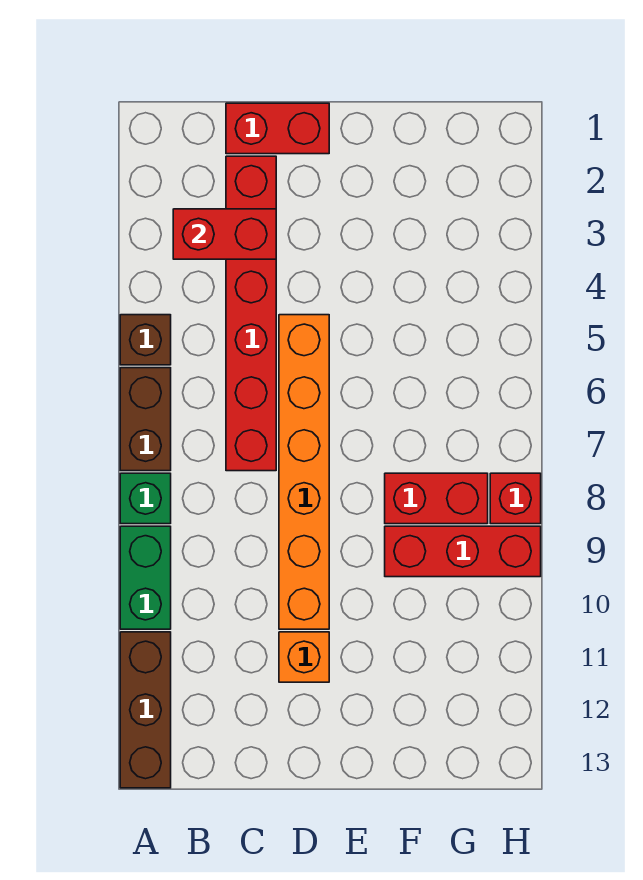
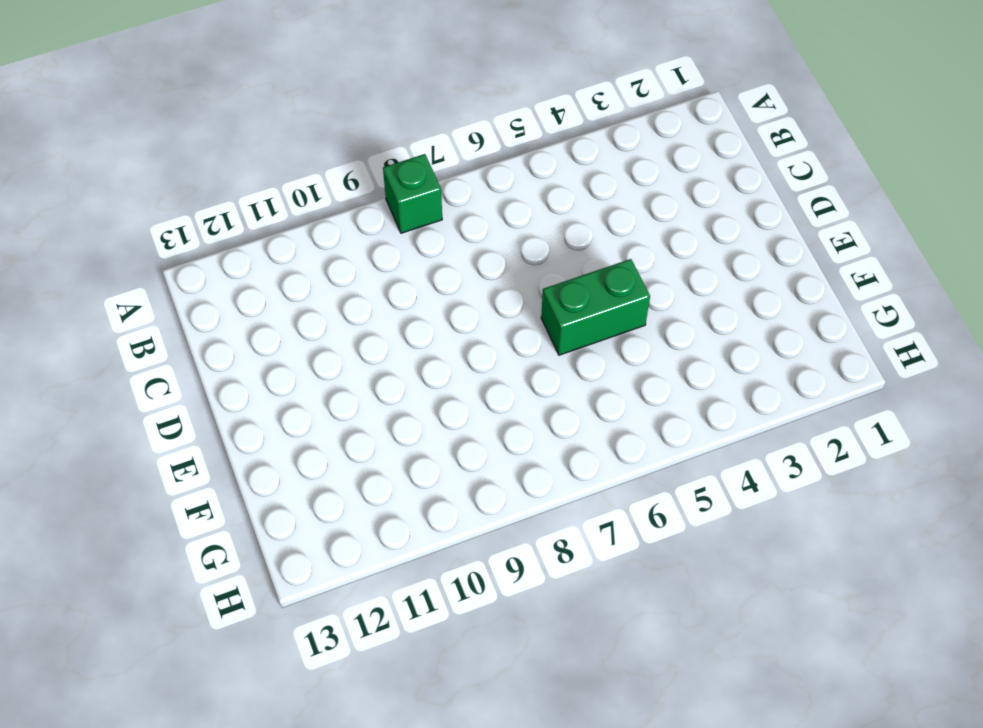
green brick E5:E6 level 1 -> green brick A9:A10 level 1
none -> brown brick A5 level 1
none -> brown brick A6:A7 level 1
none -> brown brick A11:A13 level 1

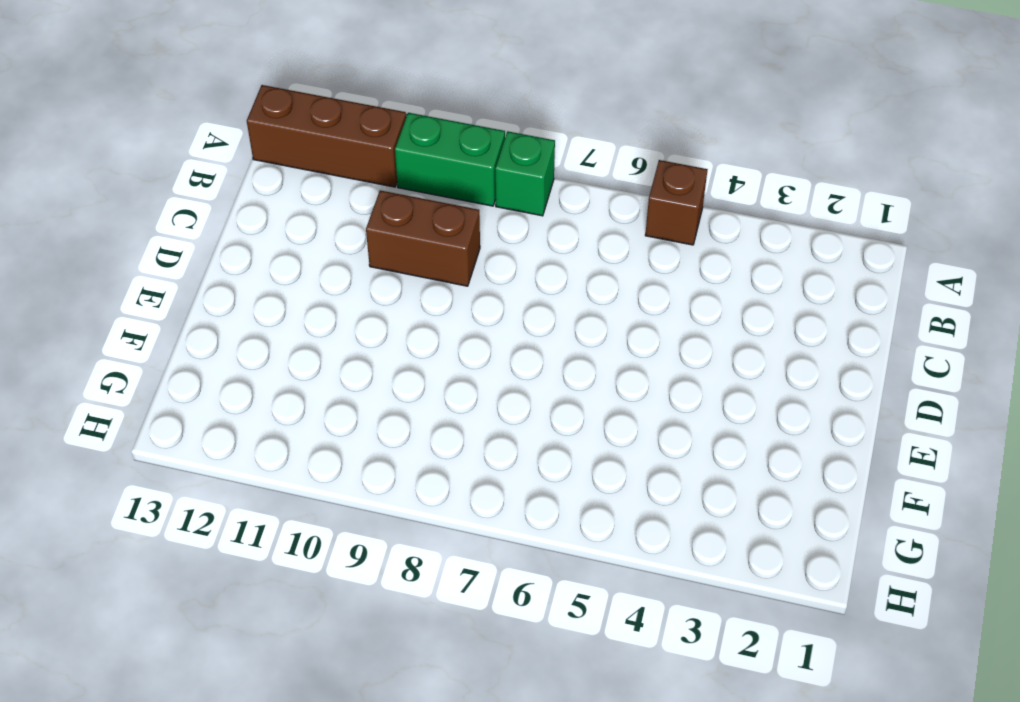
brown brick C9:C10 level 1 -> brown brick A6:A7 level 1
none -> red brick C1:D1 level 1
none -> red brick C2:C7 level 1
none -> orange brick D5:D10 level 1

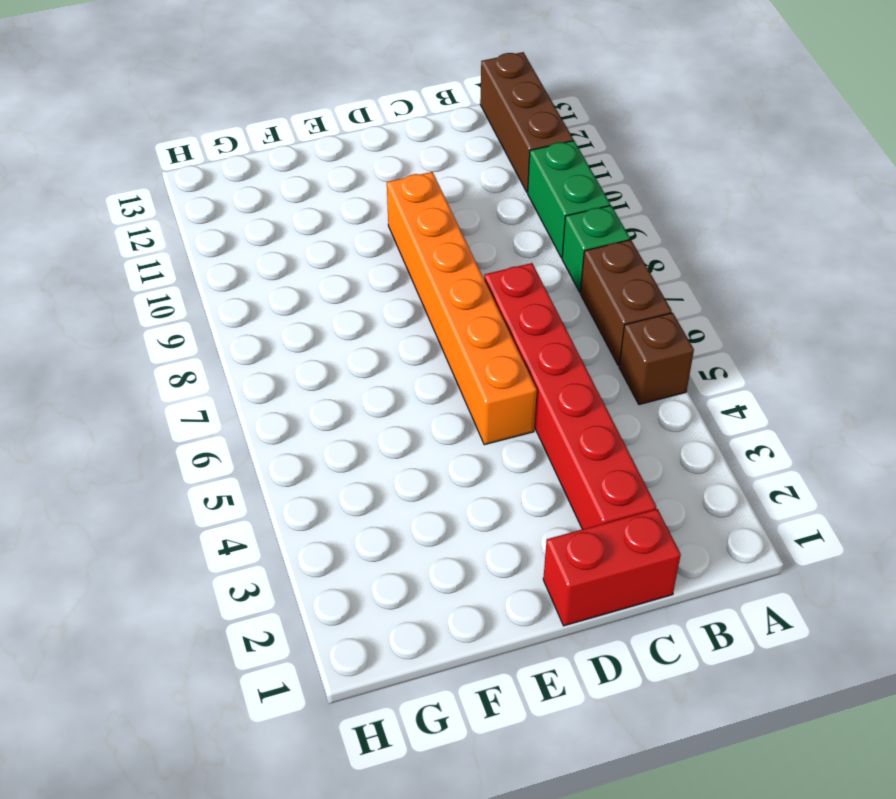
none -> orange brick D11 level 1
none -> red brick F8:G8 level 1
none -> red brick F9:H9 level 1

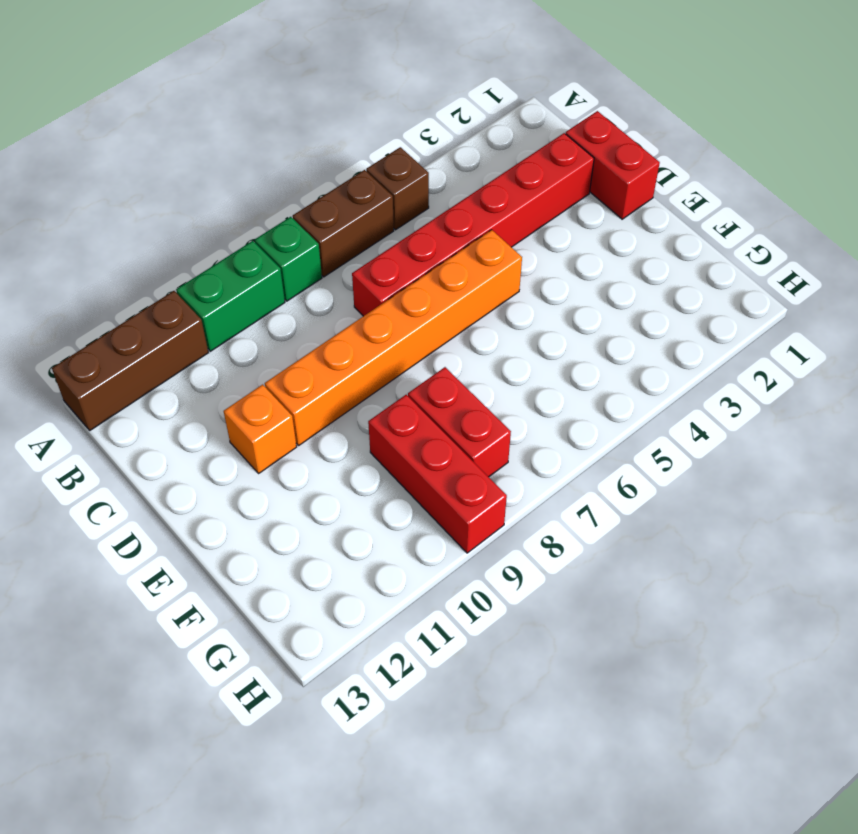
none -> red brick H8 level 1
none -> red brick B3:C3 level 2

